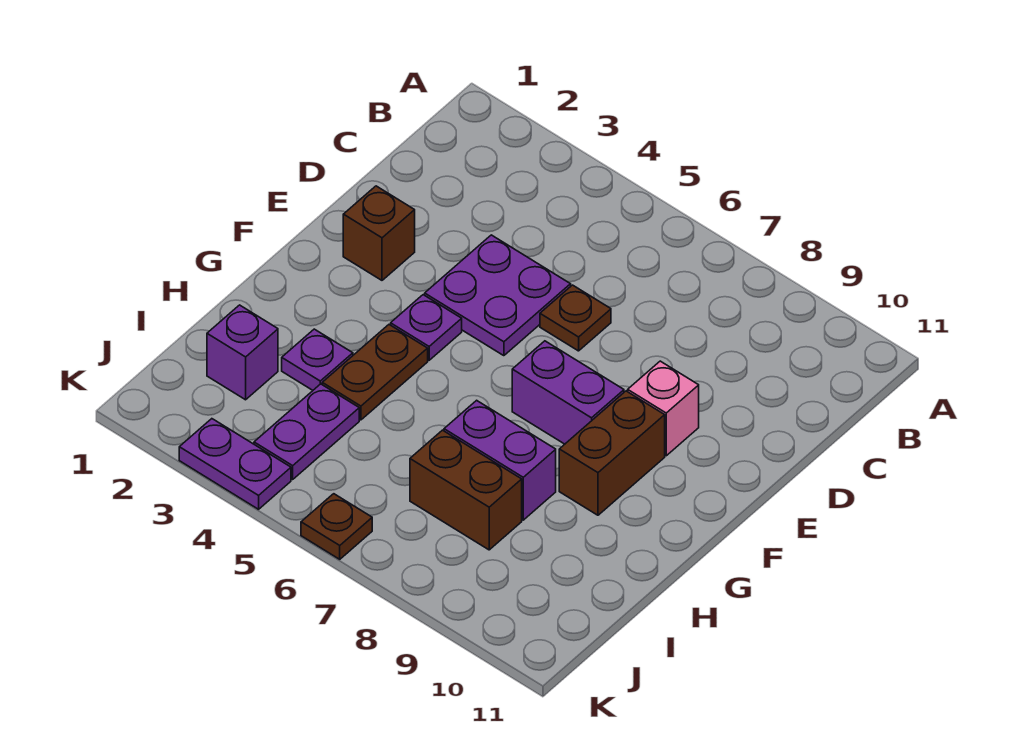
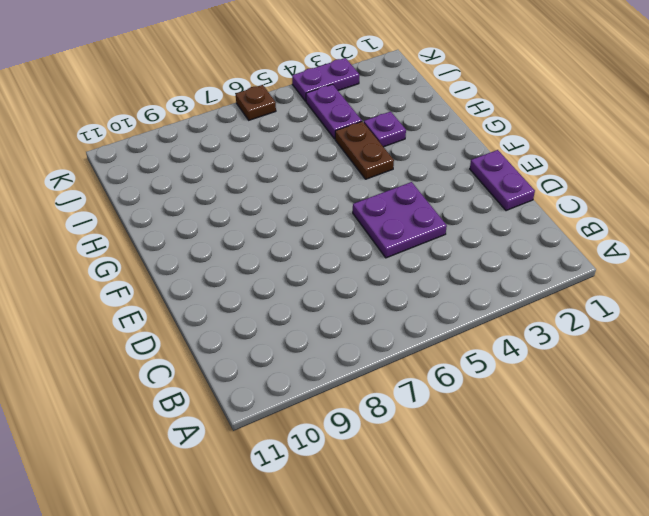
purple plate D1:E1 level 1 -> none
none -> brown plate D6 level 1
none -> brown brick E2 level 1
none -> pink brick E9 level 1

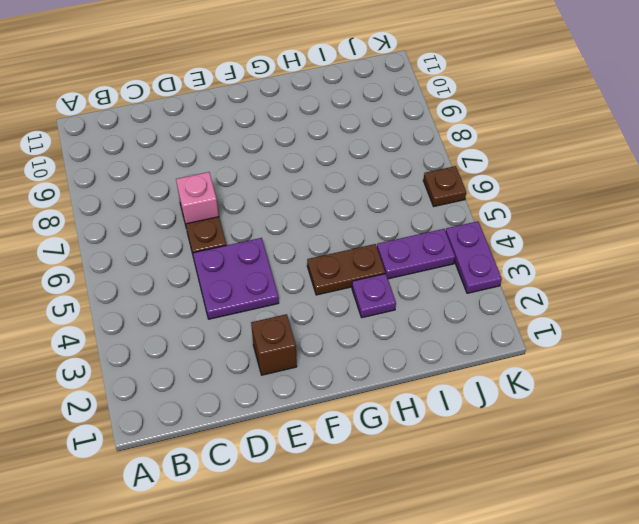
pink brick D7 level 1 -> pink brick E9 level 1
none -> purple plate F4 level 1
none -> purple brick F7:F8 level 1
none -> brown brick F9:G9 level 1

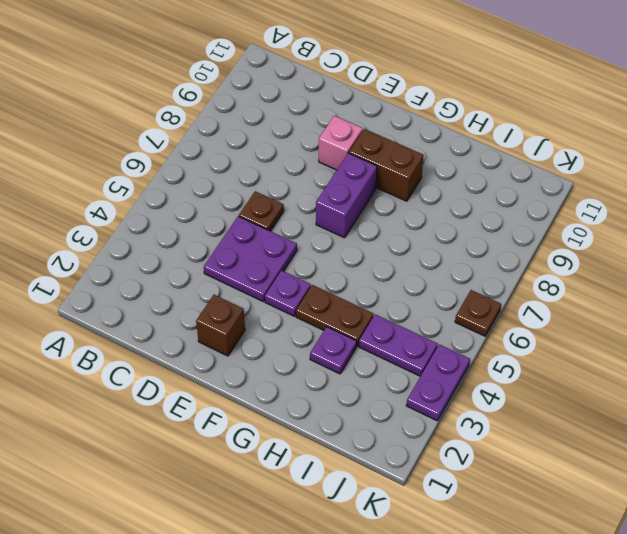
none -> purple brick H7:H8 level 1
none -> purple brick I2 level 1
none -> brown brick I7:I8 level 1

